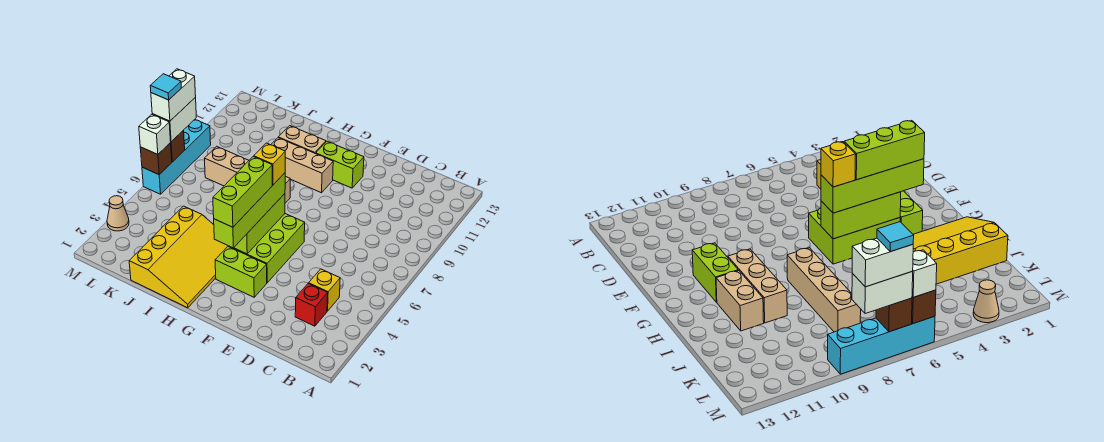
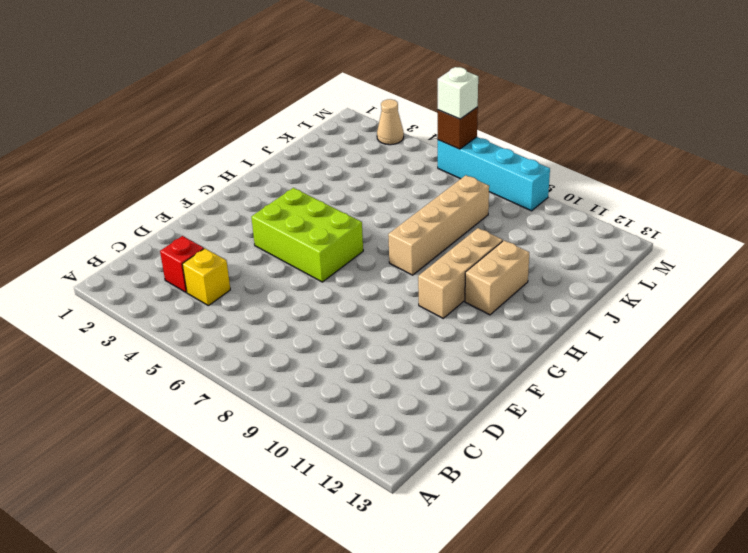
none -> lime brick F3:G3 level 1
none -> lime brick F11:G11 level 1
none -> yellow slope H1:J4 level 1 top J

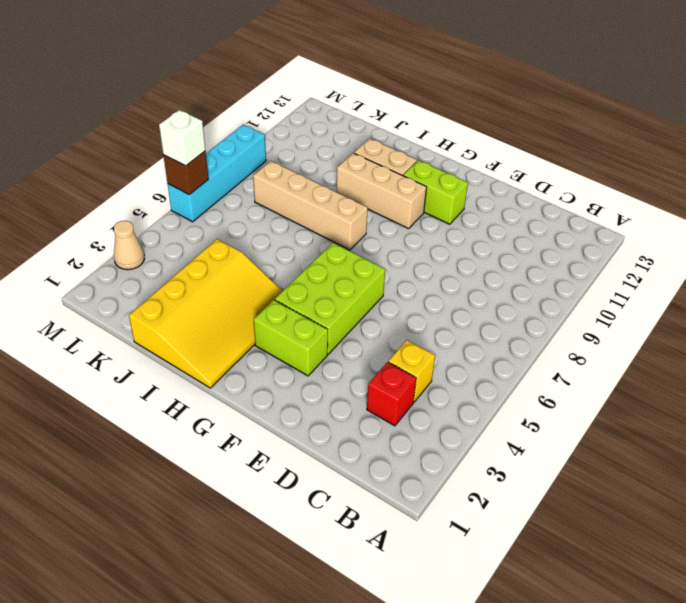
none -> lime brick G4:G6 level 2
none -> brown brick M7 level 2
none -> lime brick G3:G6 level 3

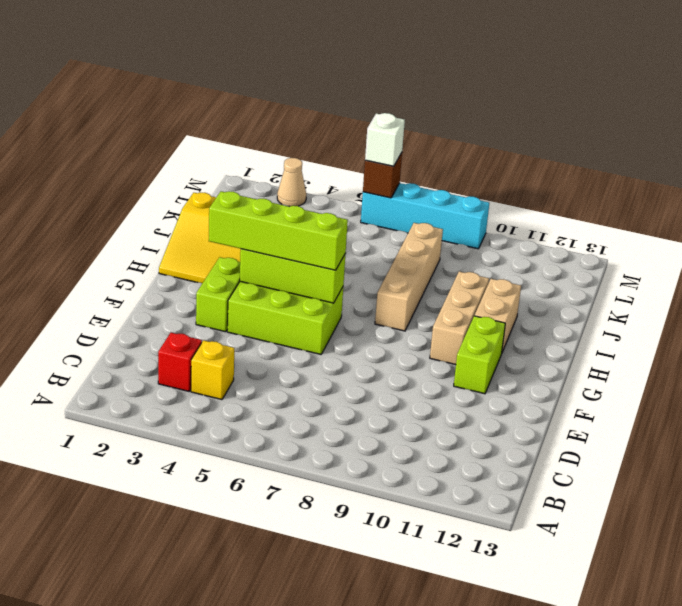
none -> brown brick M7 level 2
none -> white brick M7:M8 level 3
none -> lime brick G3:G5 level 4

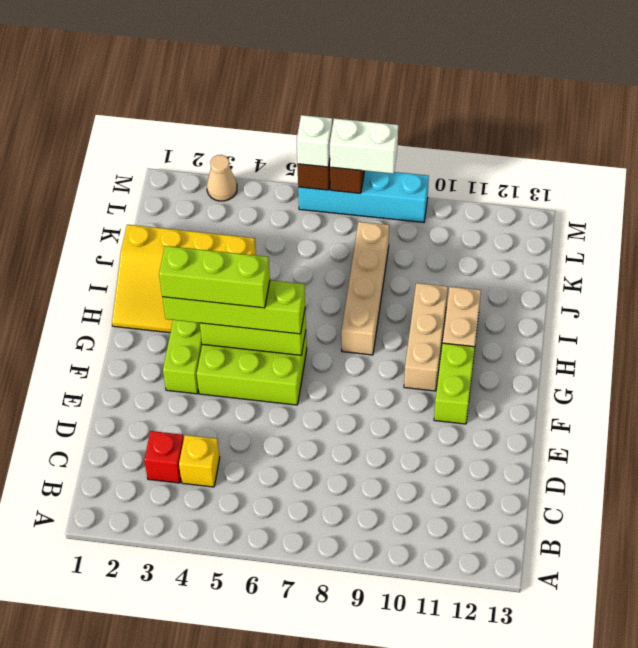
none -> yellow brick G6 level 4
none -> white brick M7:M8 level 4
none -> cyan tile M7 level 5

